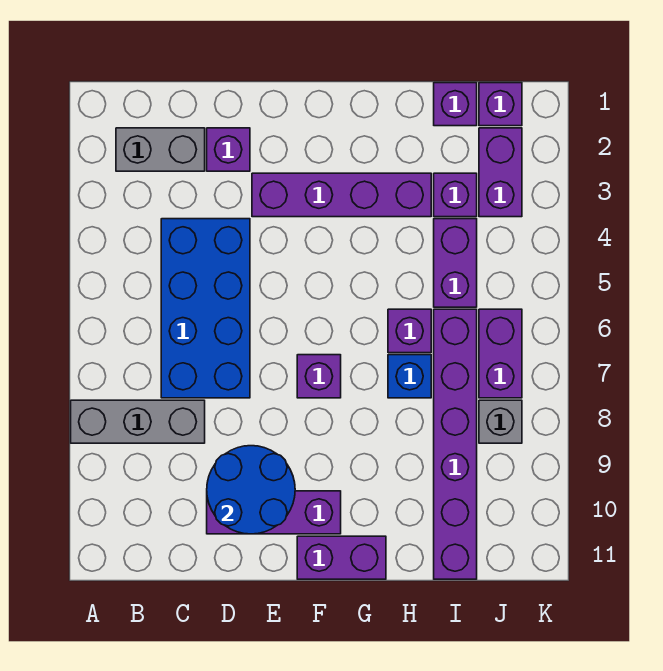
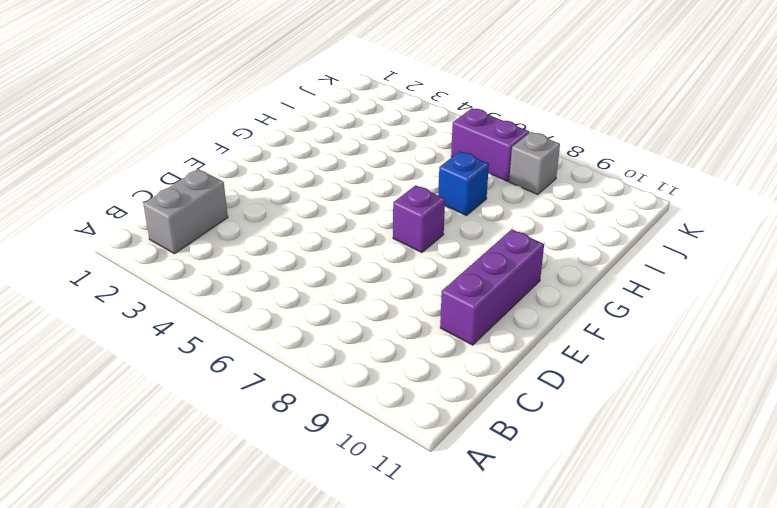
none -> grey brick A8:C8 level 1
none -> blue brick C4:D7 level 1
none -> purple brick D2 level 1

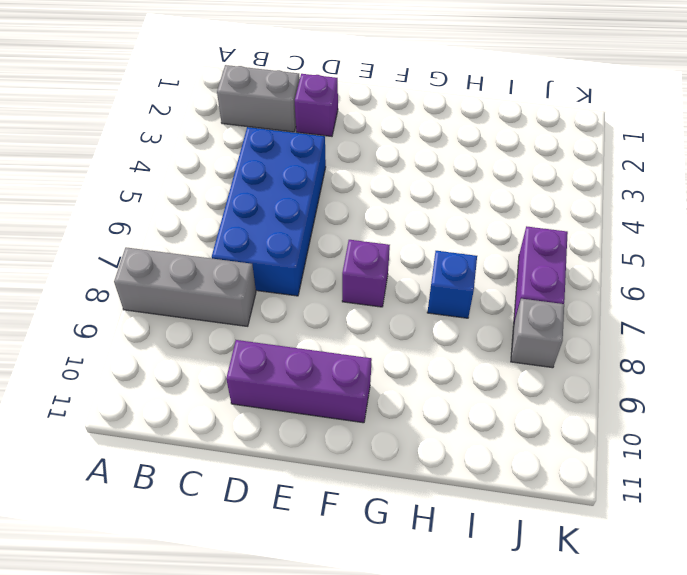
none -> purple brick E3:H3 level 1
none -> purple brick F11:G11 level 1
none -> purple brick H6 level 1

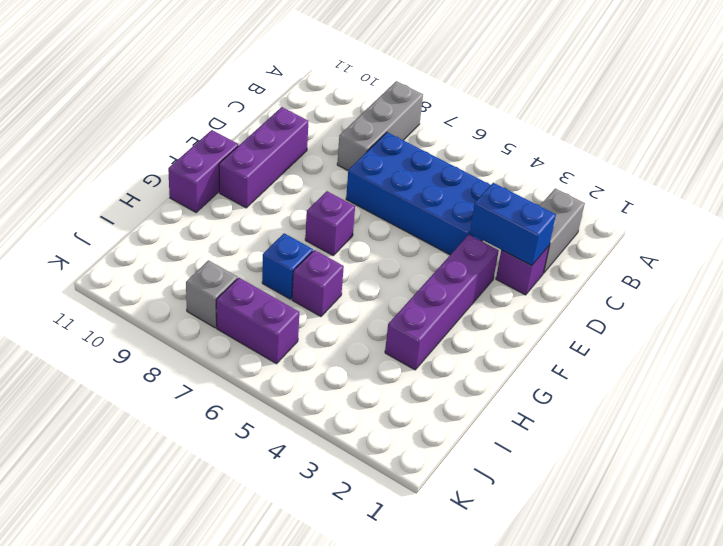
blue brick D2:D3 level 2 -> none
none -> purple brick I1 level 1
none -> purple brick I3 level 1
none -> purple brick I4:I5 level 1

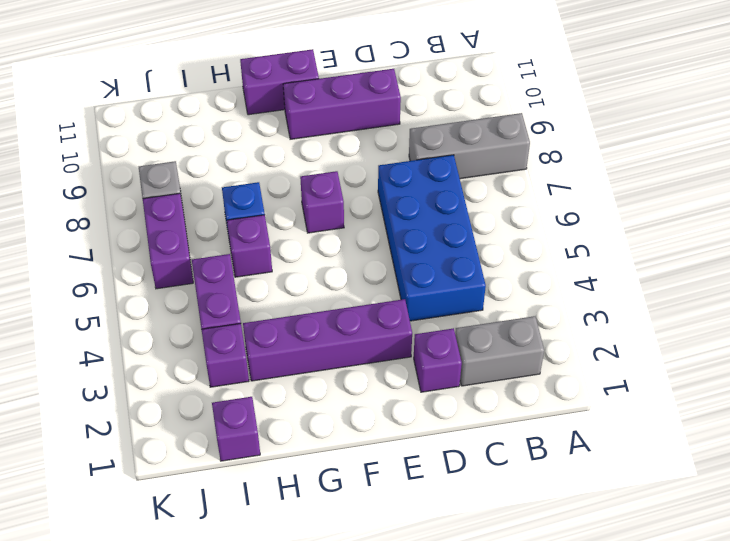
none -> purple brick I6:I11 level 1
none -> purple brick J1 level 1
none -> purple brick J2:J3 level 1

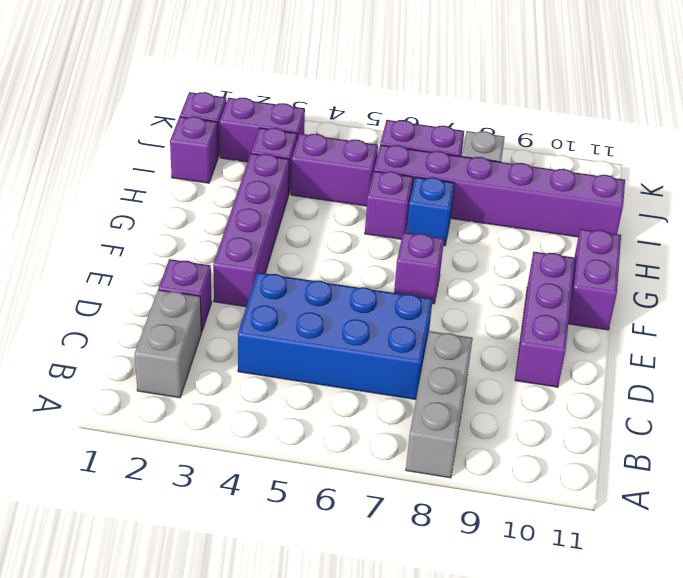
none -> blue round brick D9:E10 level 2

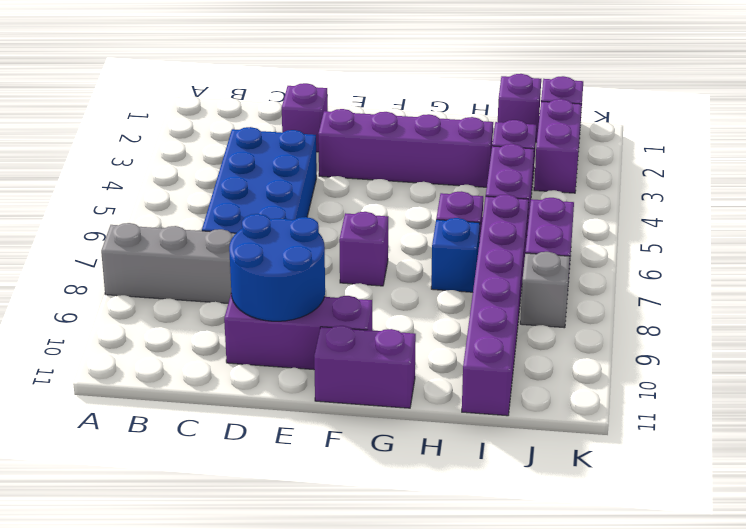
none -> grey brick B2:C2 level 1

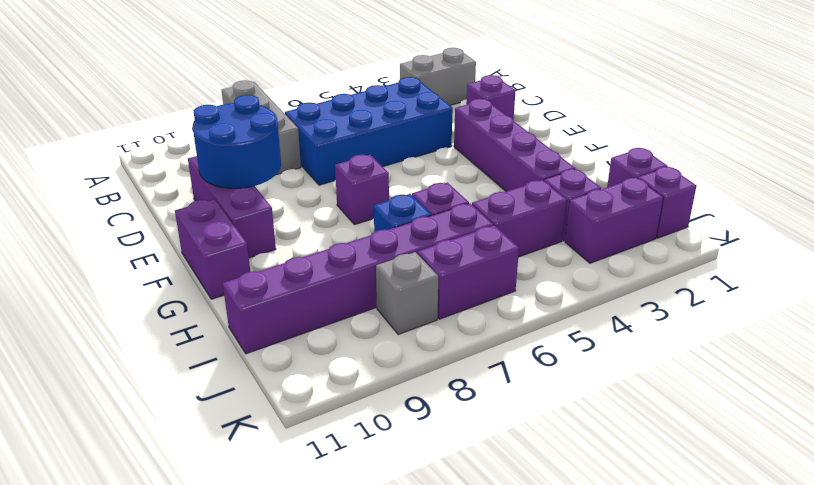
grey brick B2:B3 level 1 -> grey brick B2:C2 level 1

